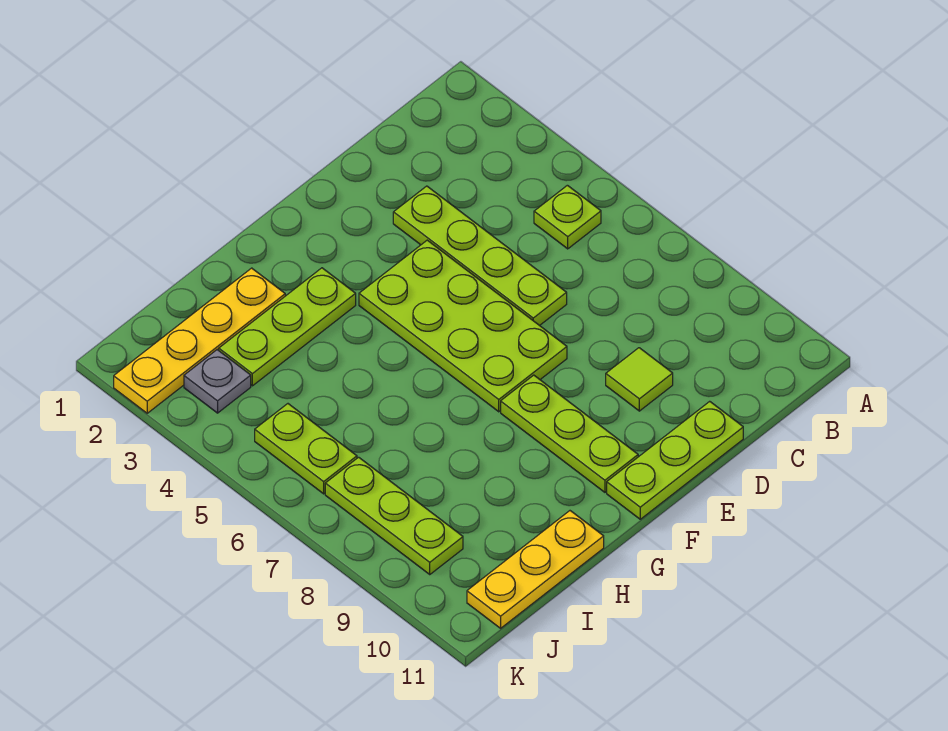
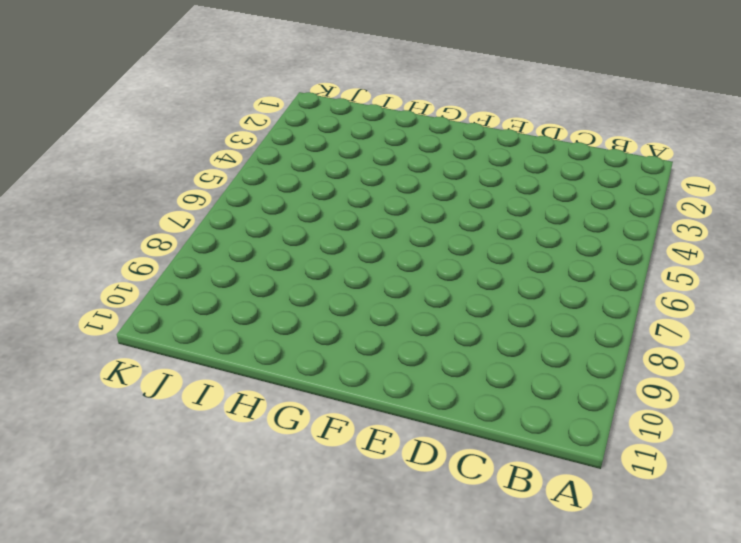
none -> lime plate B5 level 1
none -> lime plate D3:D6 level 1
none -> lime tile D9 level 1

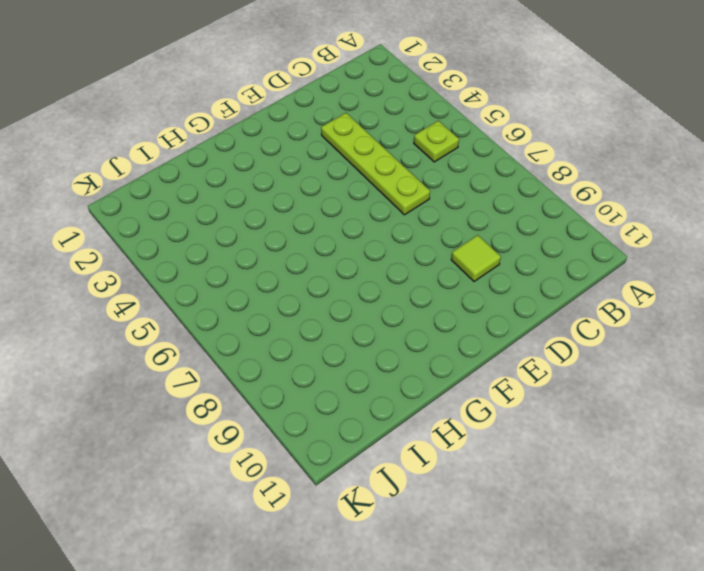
none -> lime plate D11:F11 level 1
none -> lime plate E4:F7 level 1
none -> lime plate F8:F10 level 1

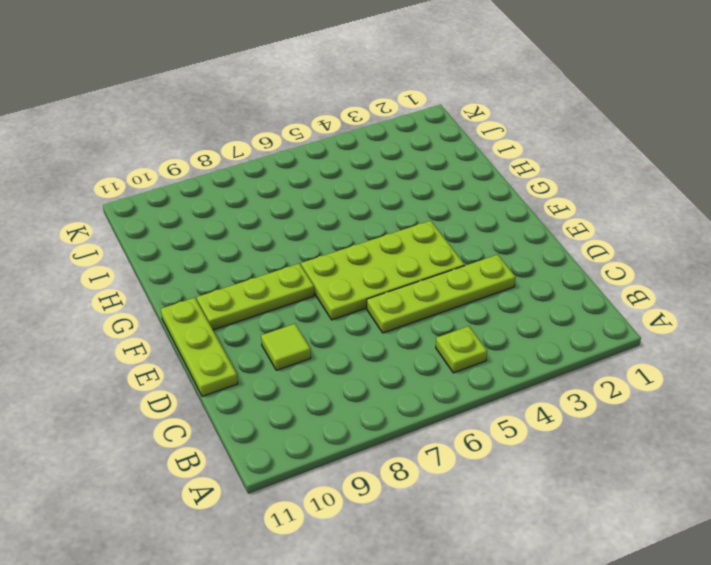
none -> lime plate G3:I3 level 1
none -> yellow plate H2:K2 level 1
none -> yellow plate H11:J11 level 1

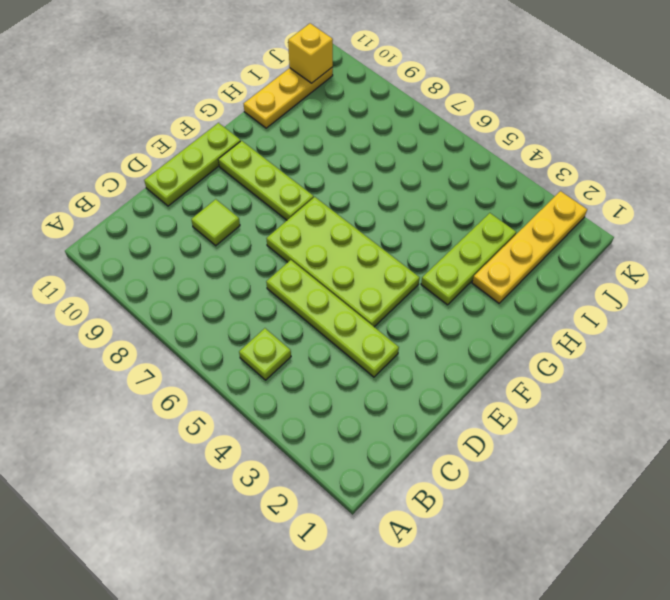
yellow brick J11 level 2 -> none
none -> grey plate J3 level 1
none -> lime plate J5:J6 level 1
none -> lime plate J7:J9 level 1

